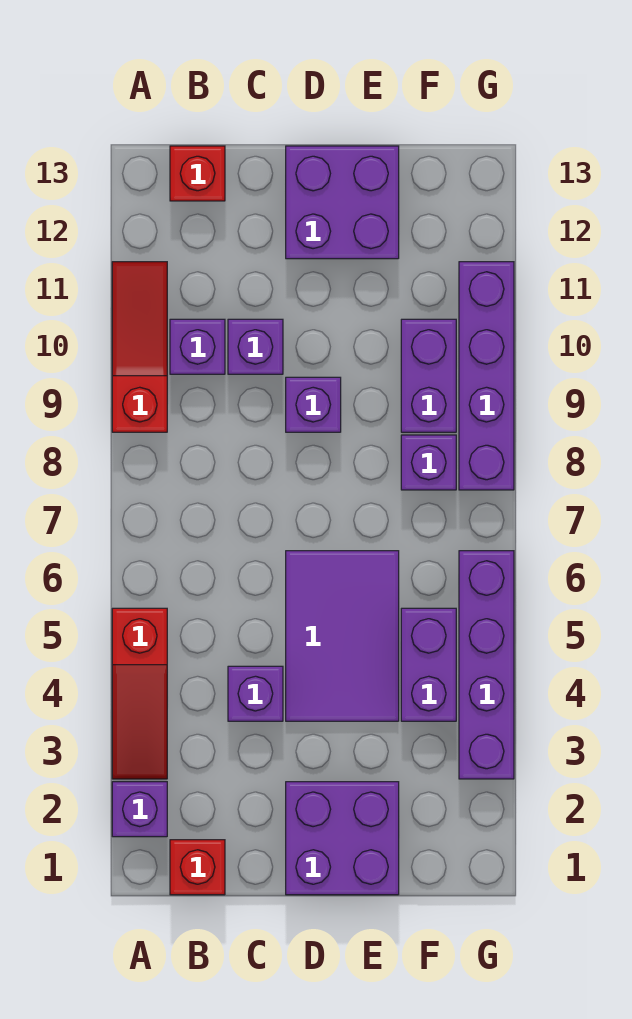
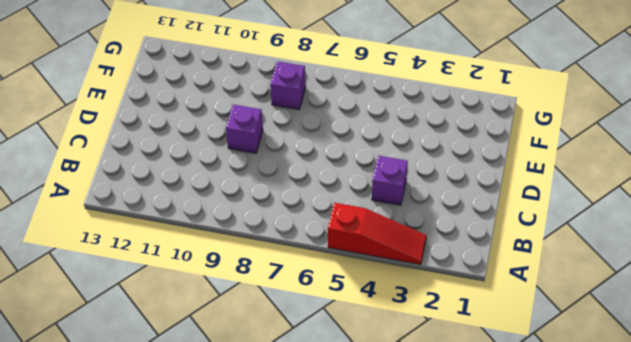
none -> purple brick A2 level 1
none -> red slope A9:A11 level 1 top 9
none -> red brick B1 level 1

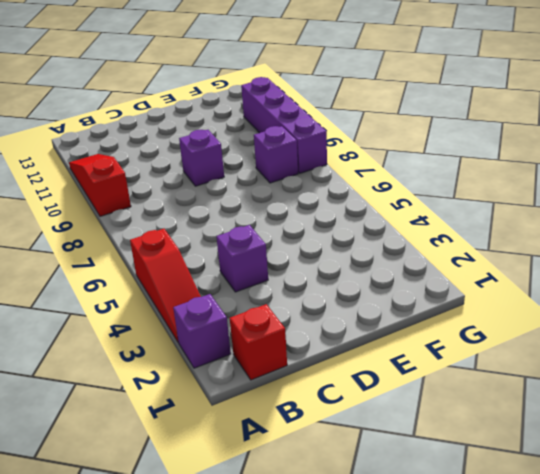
none -> purple brick B10 level 1
none -> red brick B13 level 1
none -> purple brick C10 level 1

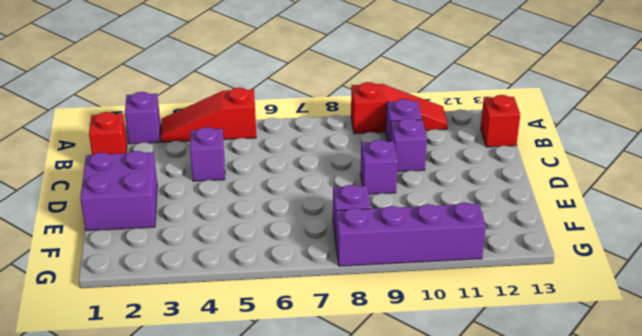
none -> purple tile D4:E6 level 1
none -> purple brick D12:E13 level 1
none -> purple brick F4:F5 level 1

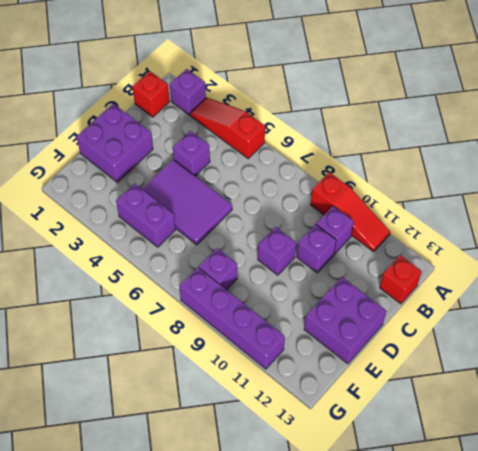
none -> purple brick F9:F10 level 1
none -> purple brick G3:G6 level 1

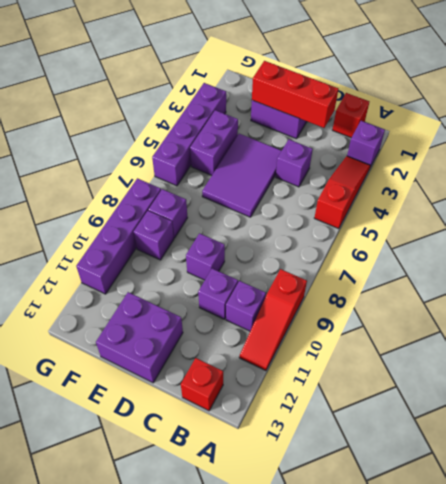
red brick C2:E2 level 2 -> none
purple brick F9 level 1 -> purple brick F9:F10 level 1

